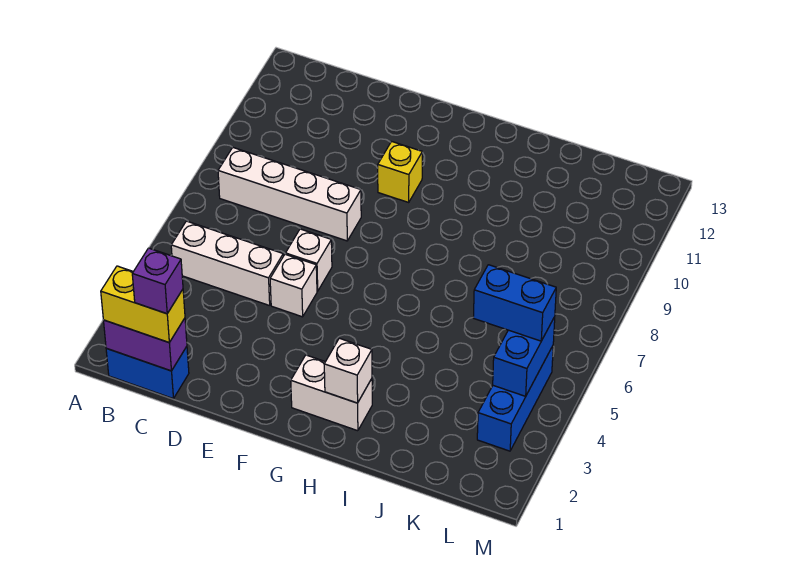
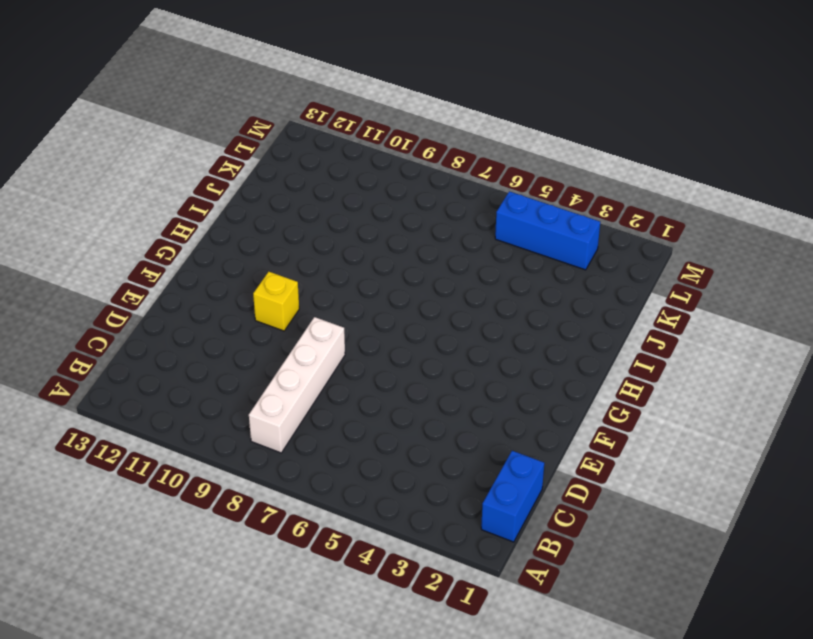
none -> white brick B5:D5 level 1
none -> white brick E5 level 1
none -> white brick E6 level 1

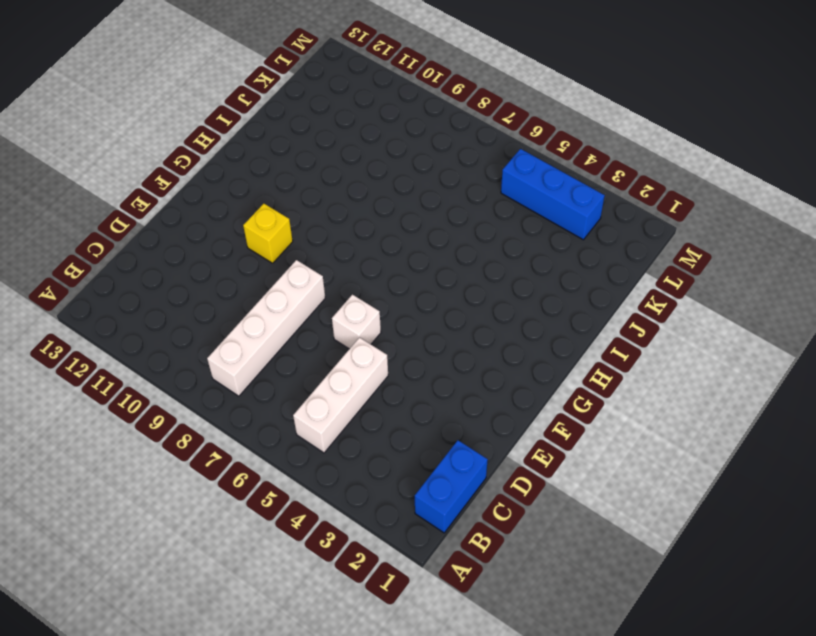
none -> white brick E5 level 1
none -> white brick G2:H2 level 1
none -> purple brick B1:C1 level 2

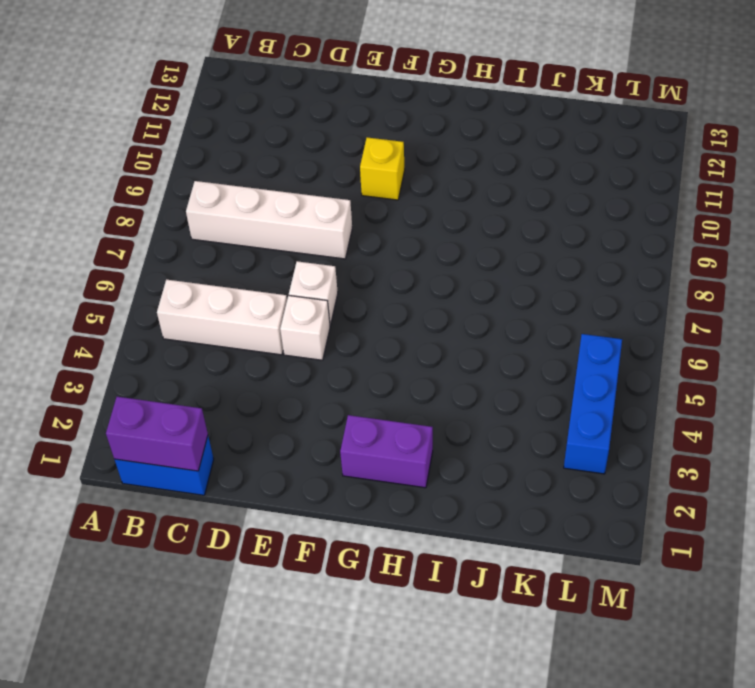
purple brick G2:H2 level 1 -> white brick G2:H2 level 1
none -> white brick H2 level 2
none -> blue brick L4:L5 level 2
none -> yellow brick B1:C1 level 3

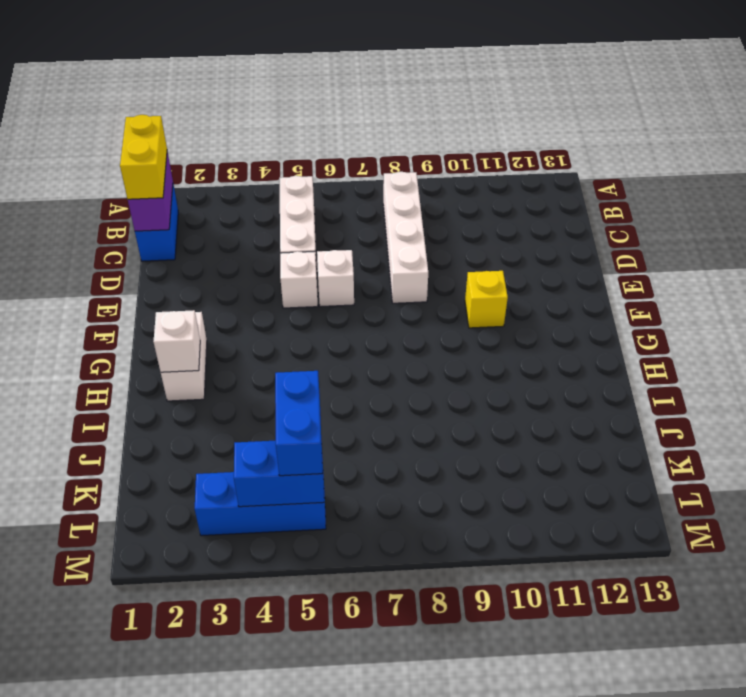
none -> purple brick C1 level 4

